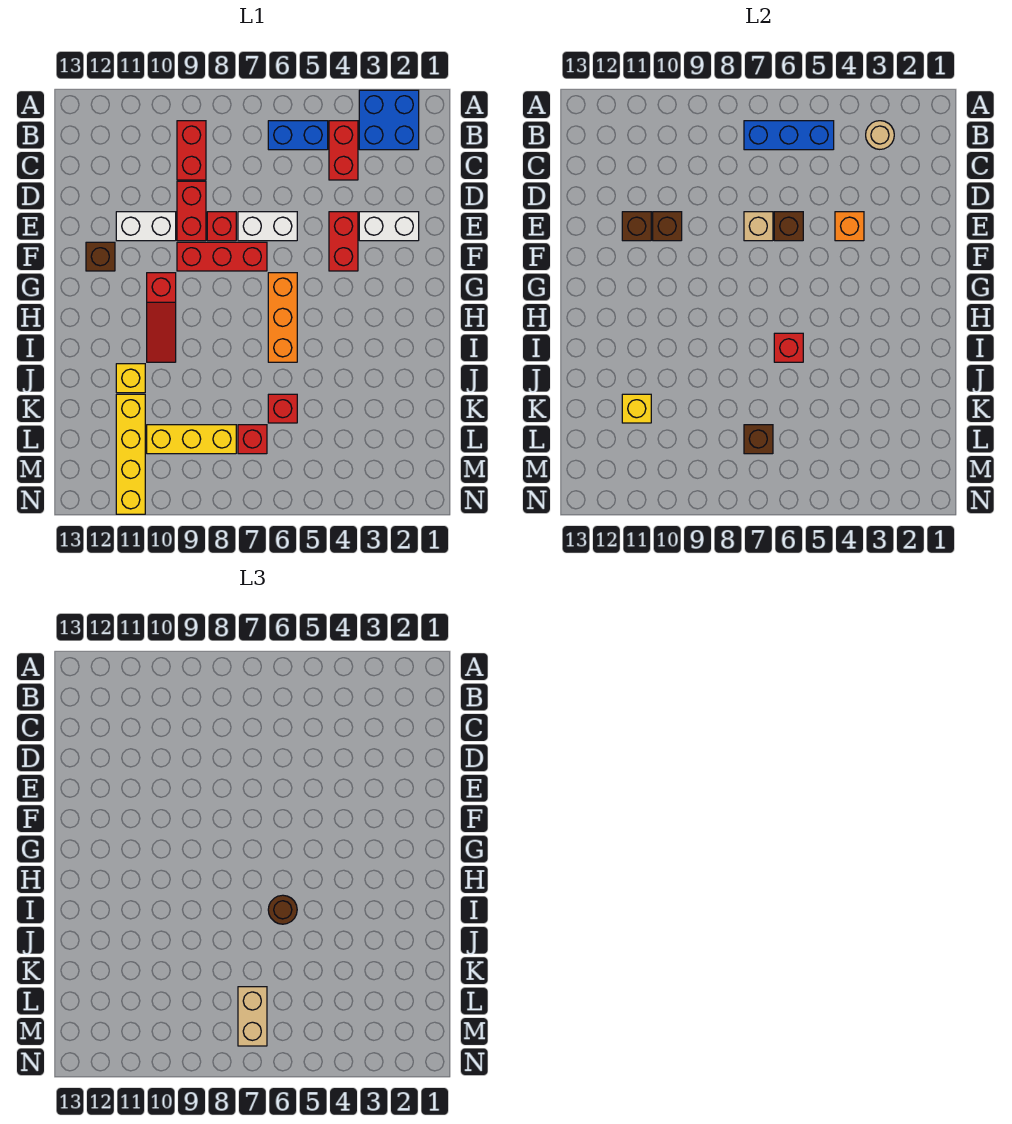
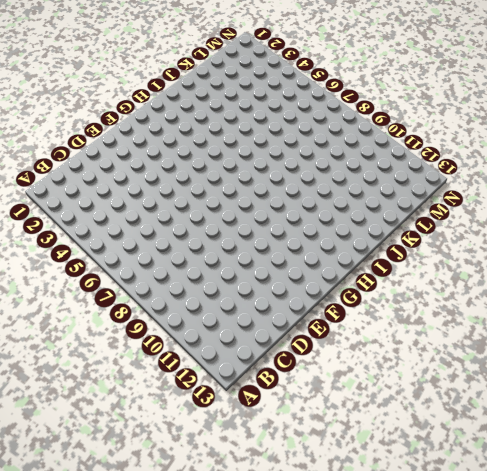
none -> blue brick A2:B3 level 1
none -> red brick B4:C4 level 1
none -> blue brick B5:B6 level 1
none -> red brick B9:C9 level 1

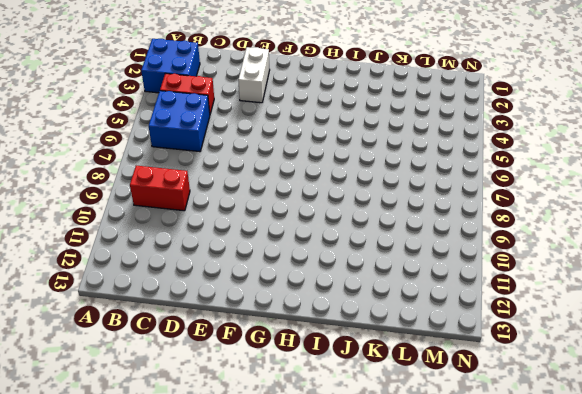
blue brick B5:C6 level 1 -> blue brick B5:B6 level 1
none -> red brick D9:E9 level 1
none -> red brick E4:F4 level 1
none -> white brick E6:E7 level 1
none -> red brick E8 level 1

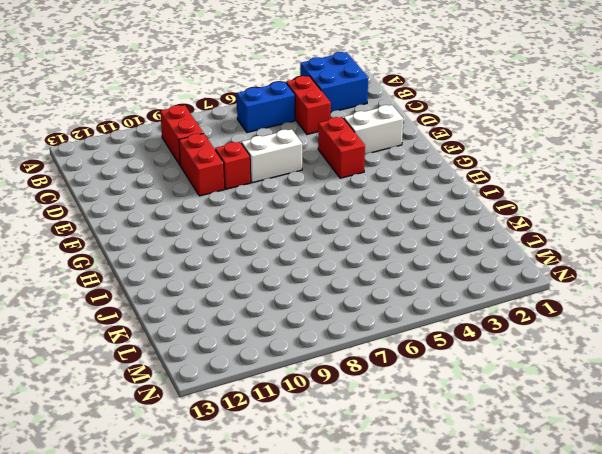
none -> white brick E10:E11 level 1
none -> red brick F7:F9 level 1
none -> brown brick F12 level 1
none -> orange brick G6:I6 level 1

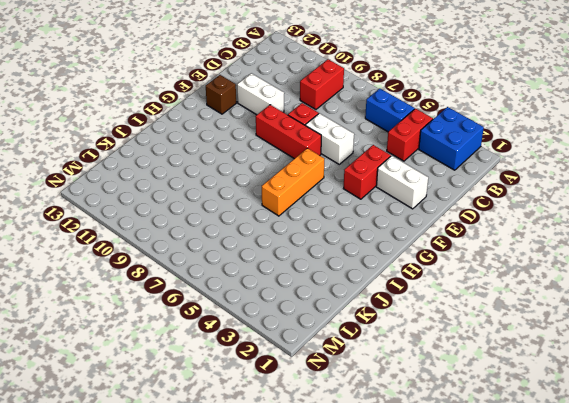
none -> red brick D9:E9 level 1
none -> red slope G10:I10 level 1 top G
none -> yellow brick J11 level 1
none -> red brick K6 level 1

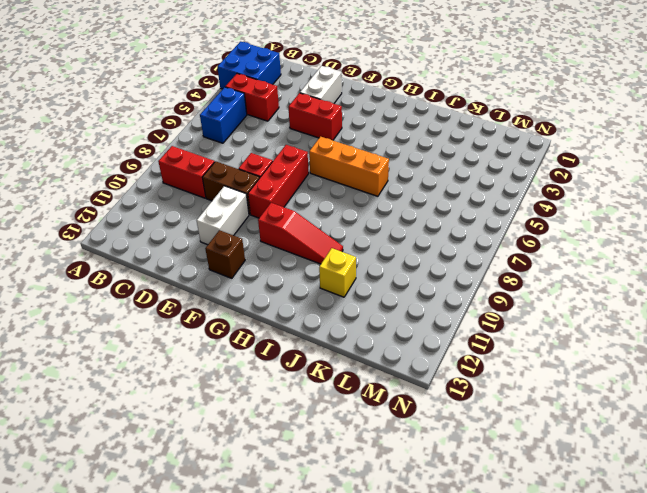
brown brick D9:E9 level 1 -> red brick D9:E9 level 1
none -> white brick E6:E7 level 1
none -> red brick K6 level 1
none -> yellow brick K11:N11 level 1
none -> red brick L7 level 1

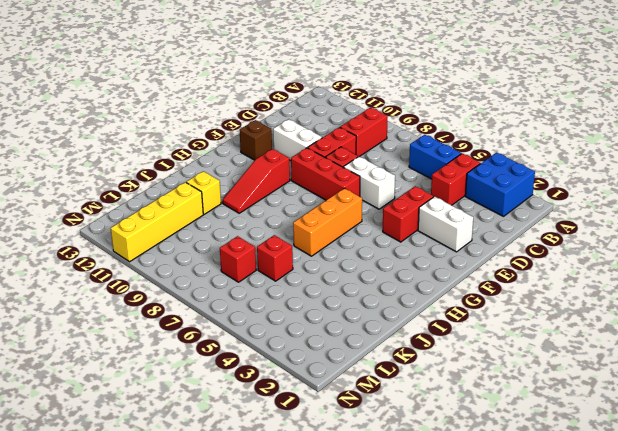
none -> yellow brick L8:L10 level 1
none -> tan round brick B3 level 2
none -> blue brick B5:B7 level 2
none -> orange brick E4 level 2

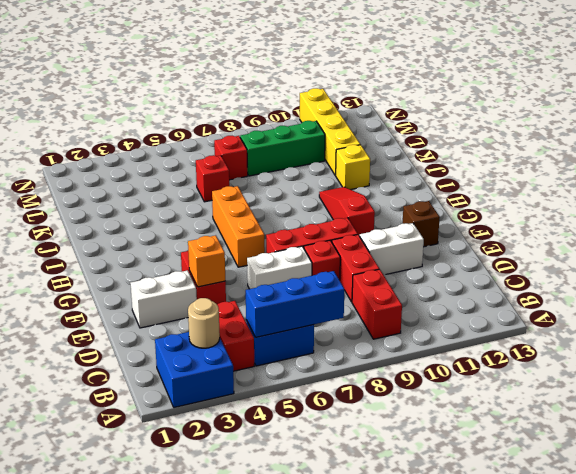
green brick L8:L10 level 1 -> yellow brick L8:L10 level 1
none -> brown brick E6 level 2
none -> tan brick E7 level 2
none -> brown brick E10 level 2
none -> brown brick E11 level 2

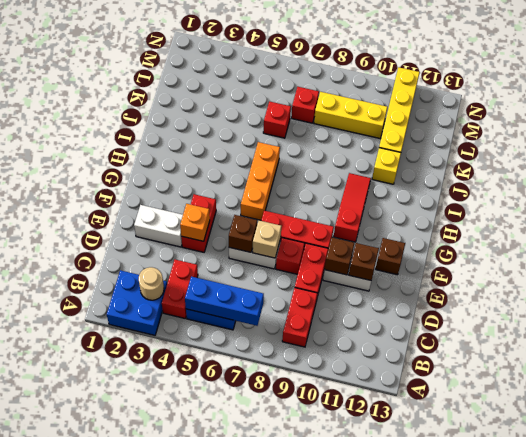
none -> red brick I6 level 2
none -> yellow brick K11 level 2
none -> brown brick L7 level 2
none -> brown round brick I6 level 3

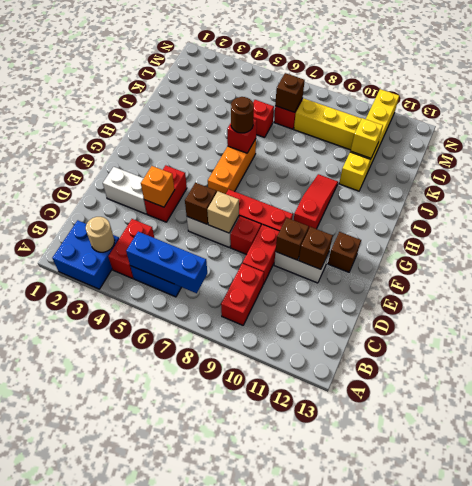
none -> tan brick L7:M7 level 3

